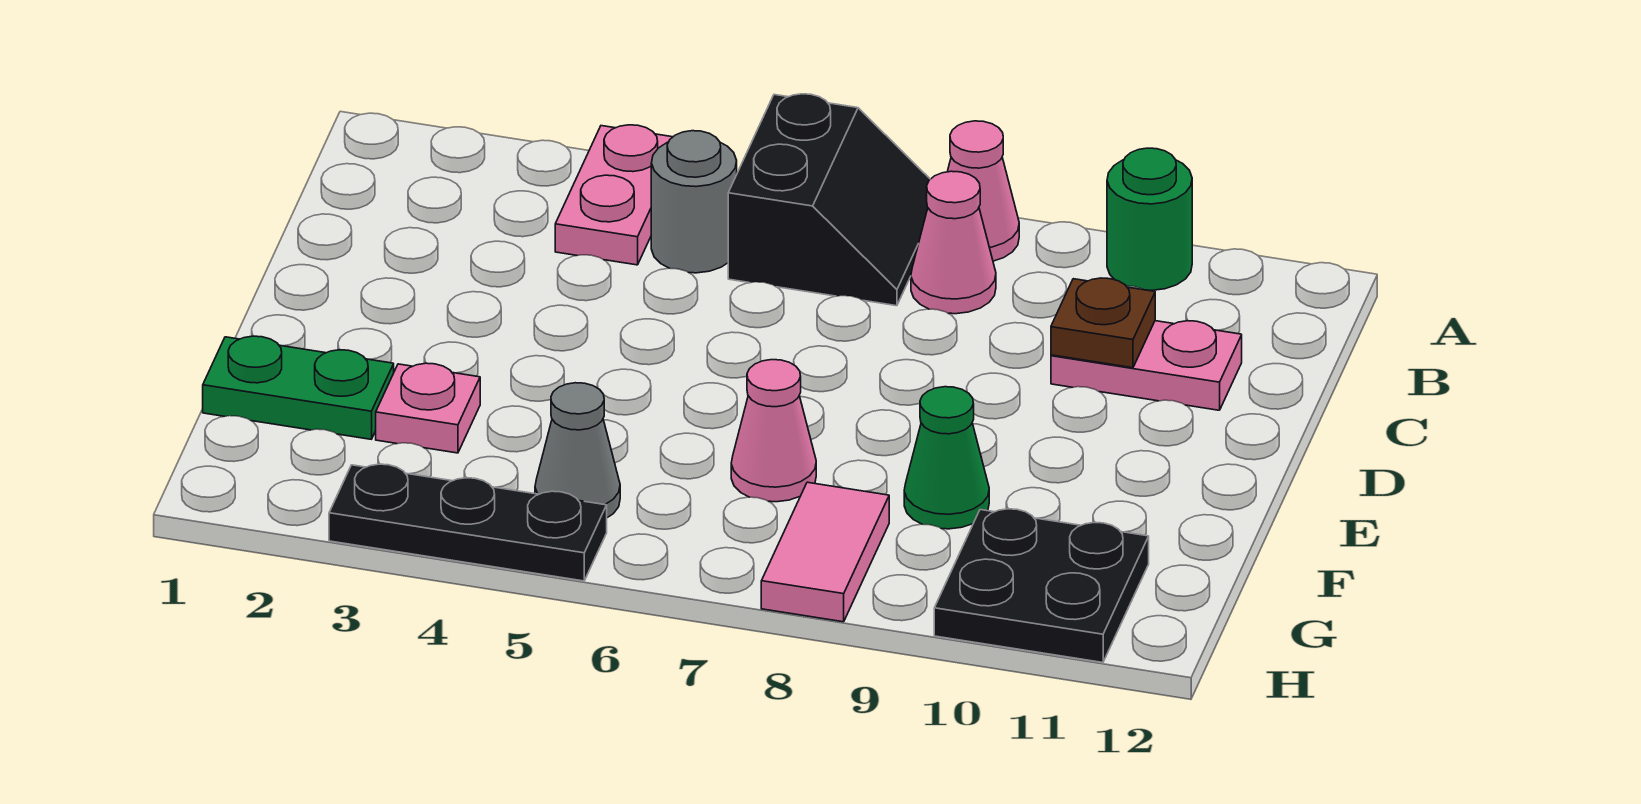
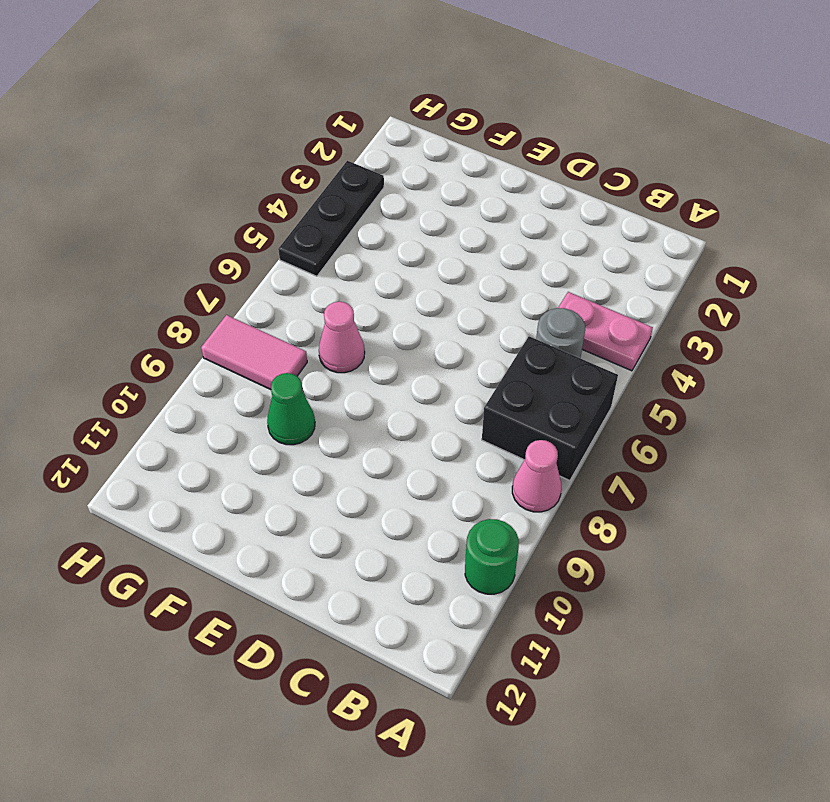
black brick A6:B7 level 1 -> black slope A6:B7 level 1 top 6
none -> pink cone B8 level 1
none -> pink plate C10:C11 level 1
none -> green plate F1:F2 level 1

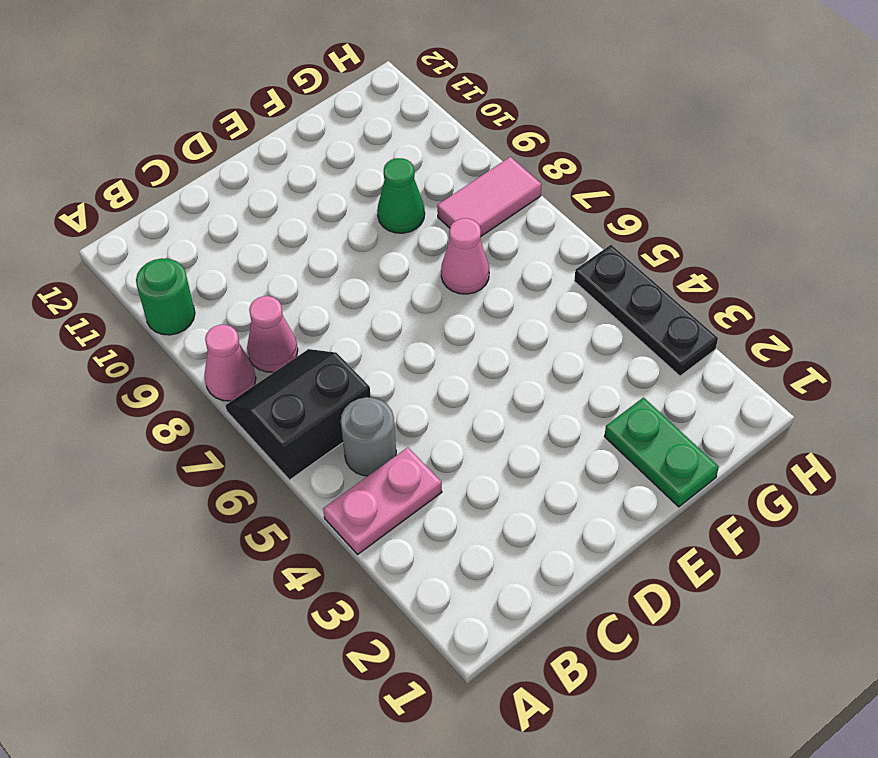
none -> pink plate C10:C11 level 1
none -> pink plate F3 level 1
none -> grey cone G5 level 1

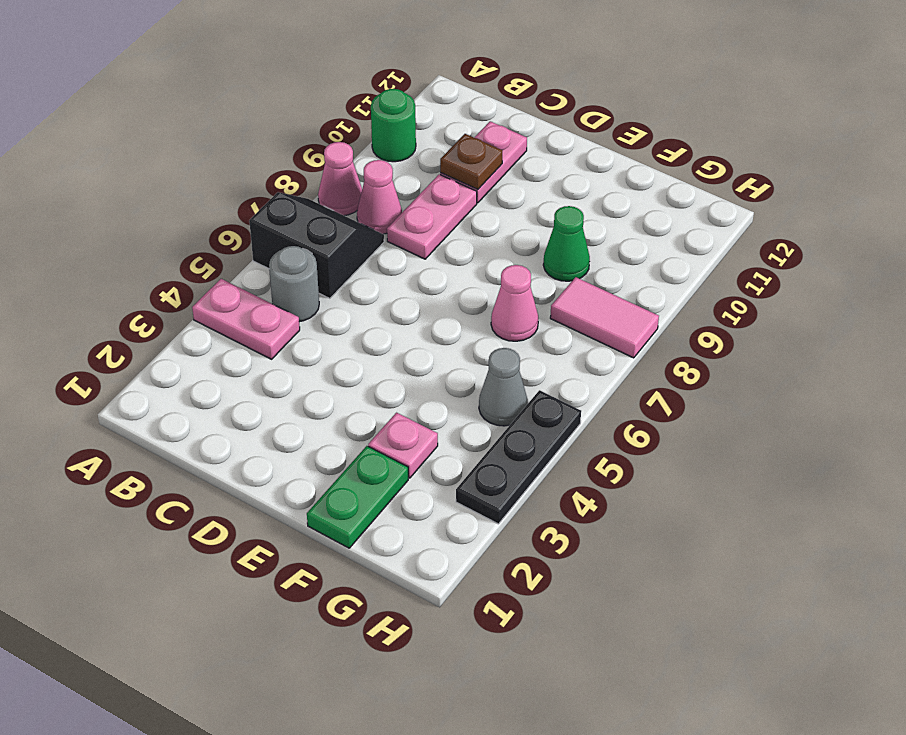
pink plate C8:C9 level 1 -> none
none -> black plate G10:H11 level 1

